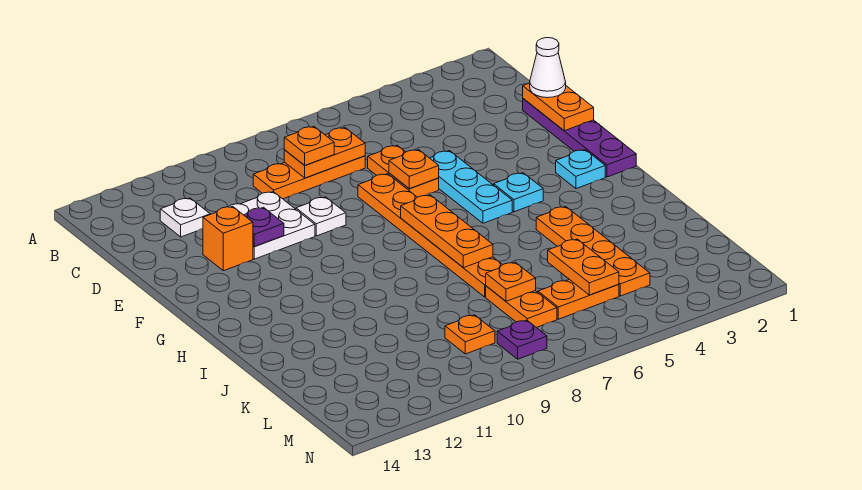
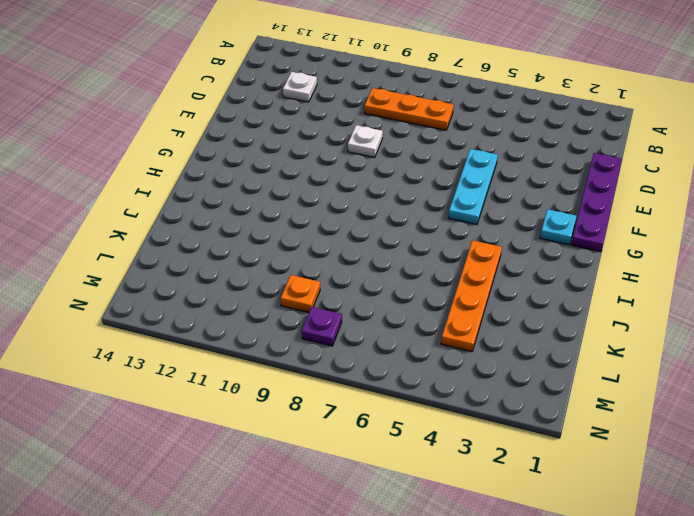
none -> orange plate D6:E6 level 1
none -> white plate D10:E11 level 1
none -> orange plate E7:J7 level 1

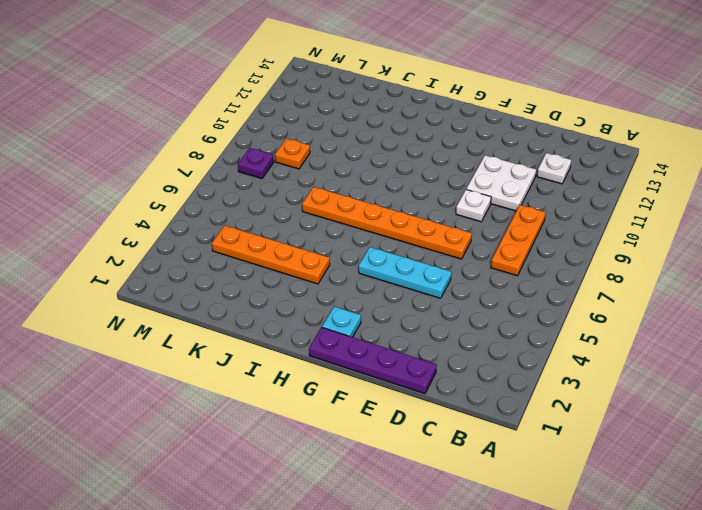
none -> orange plate D6:E6 level 1
none -> orange brick E12 level 1
none -> cyan plate G4 level 1

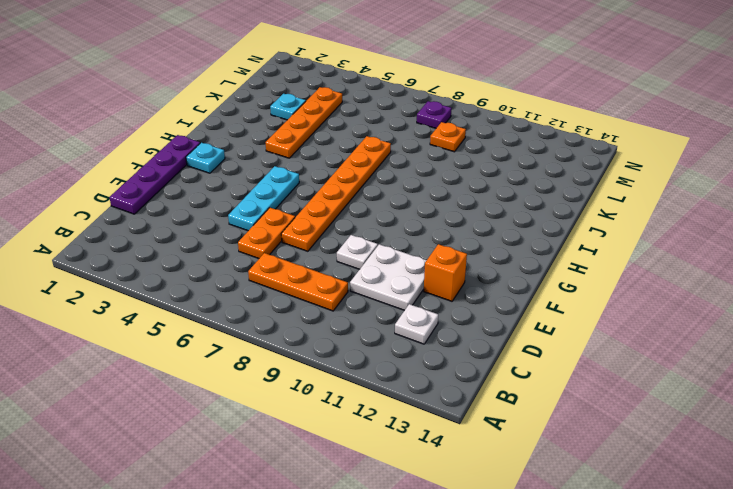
cyan plate K3 level 1 -> cyan plate G4 level 1
none -> orange plate K7:L7 level 1
none -> orange plate L5:L6 level 1
none -> orange plate C7:C8 level 2

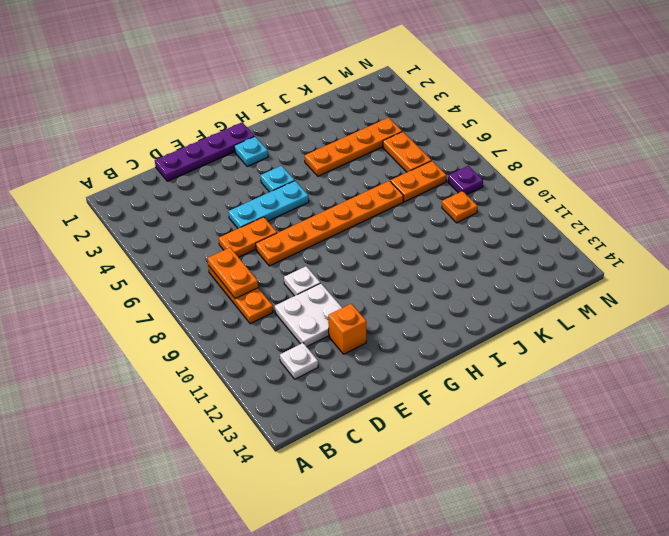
none -> orange plate D1:E1 level 2
none -> orange plate E6 level 2
none -> purple plate E11 level 2

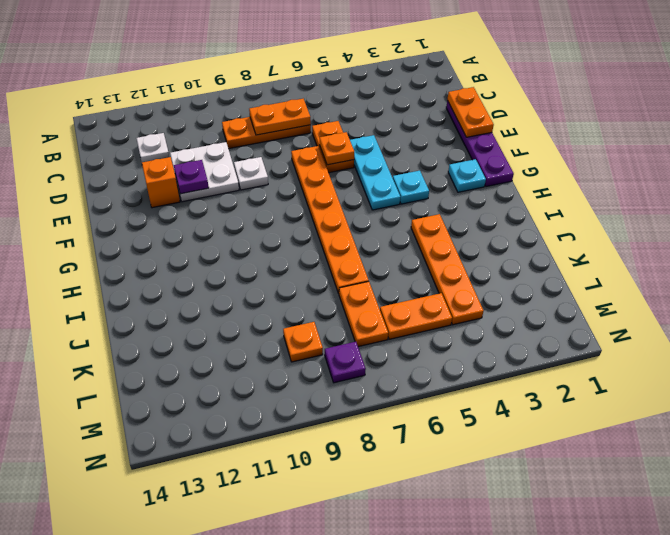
none -> orange plate G7:I7 level 2
none -> orange plate K5:L5 level 2
none -> orange plate K7 level 2

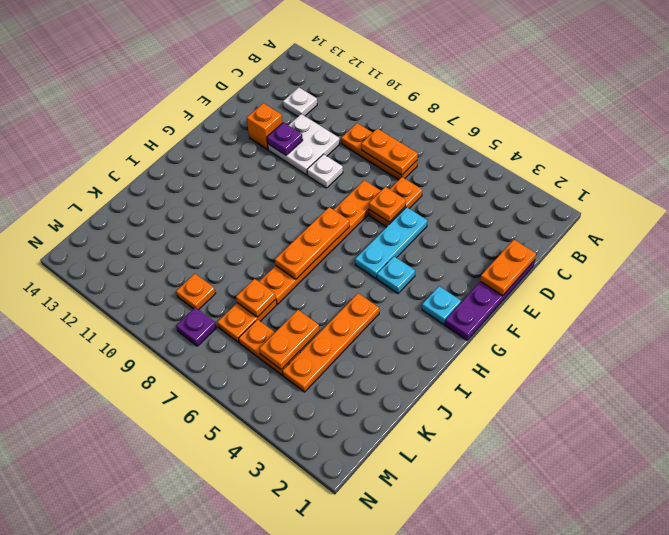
none -> orange plate C8 level 3
none -> white cone D1 level 3

